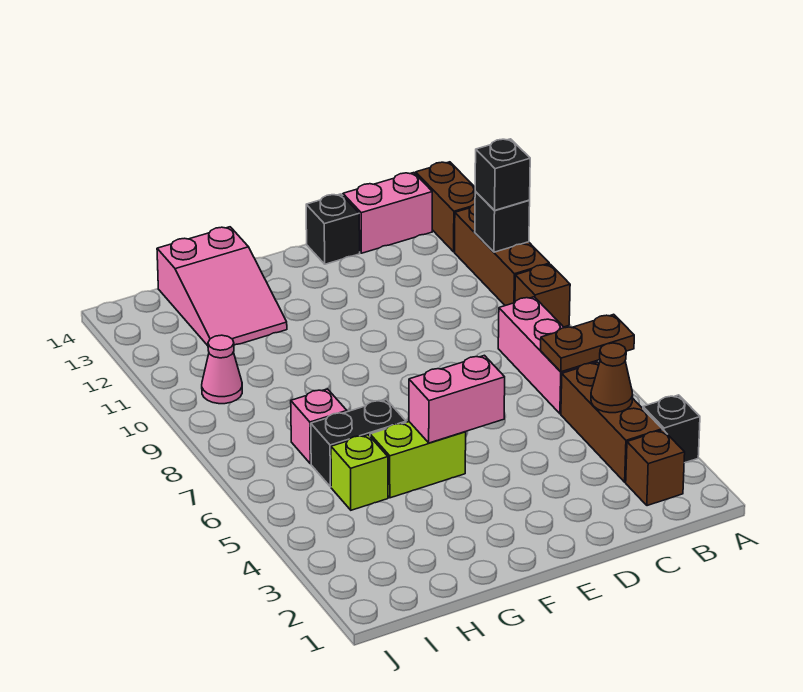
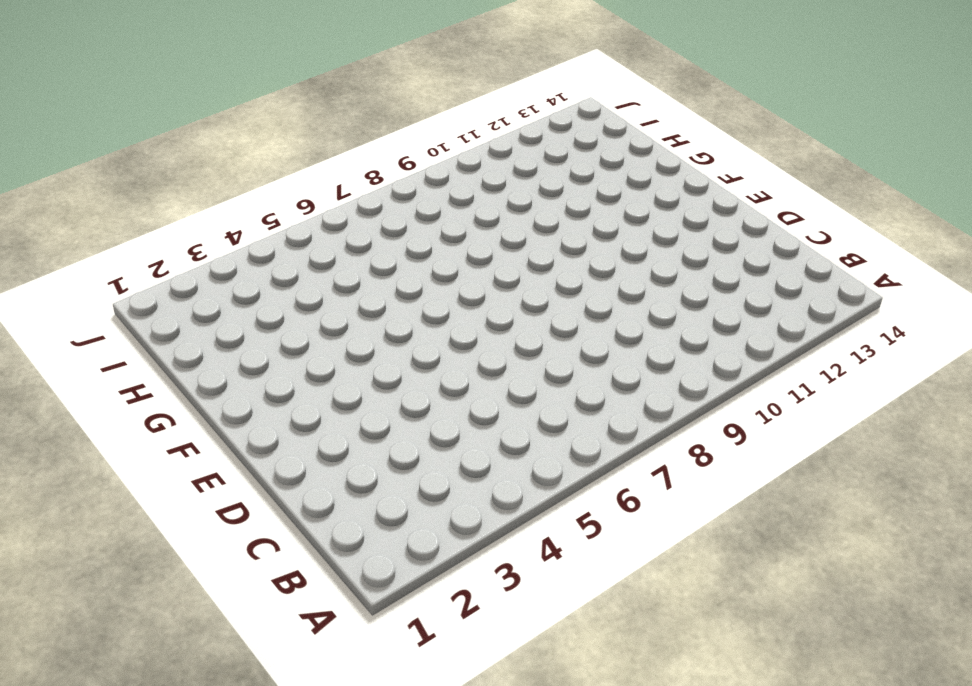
none -> black brick A3 level 1
none -> brown brick A9 level 1
none -> brown brick A10:A12 level 1

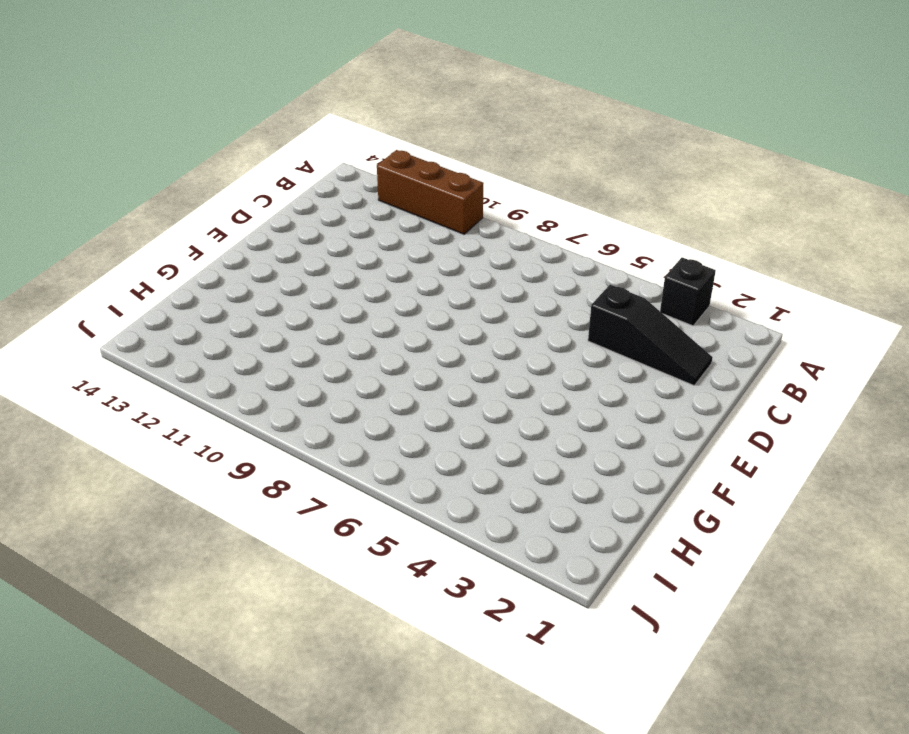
black slope C2:C4 level 1 top 4 -> none
none -> brown brick A9 level 1
none -> brown brick A13:A14 level 1
none -> brown brick B2 level 1

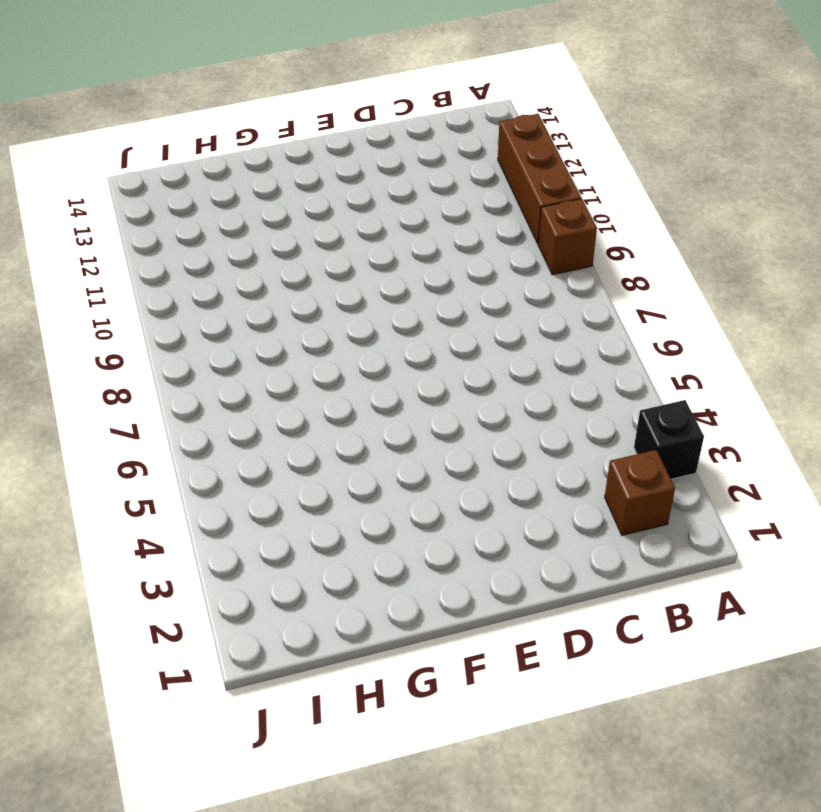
none -> brown brick A13:A14 level 1
none -> brown brick B3:B5 level 1
none -> pink brick B6:B8 level 1

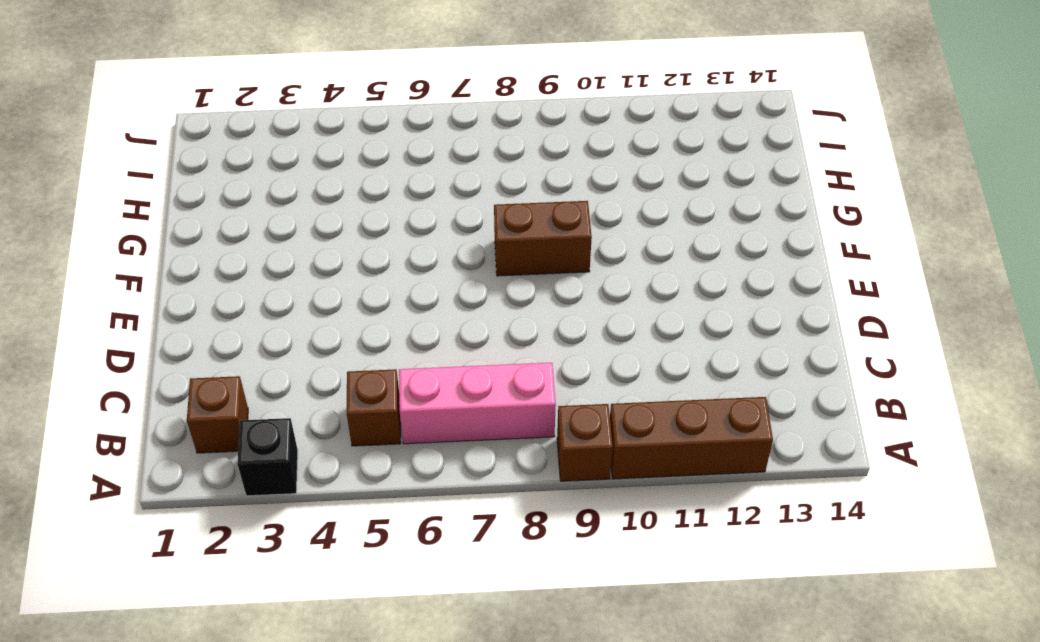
brown brick B5 level 1 -> brown brick B3:B5 level 1
brown brick F8:F9 level 1 -> brown brick A13:A14 level 1
none -> pink brick B14:C14 level 1
none -> black brick D14 level 1
none -> lime brick F5:G5 level 1

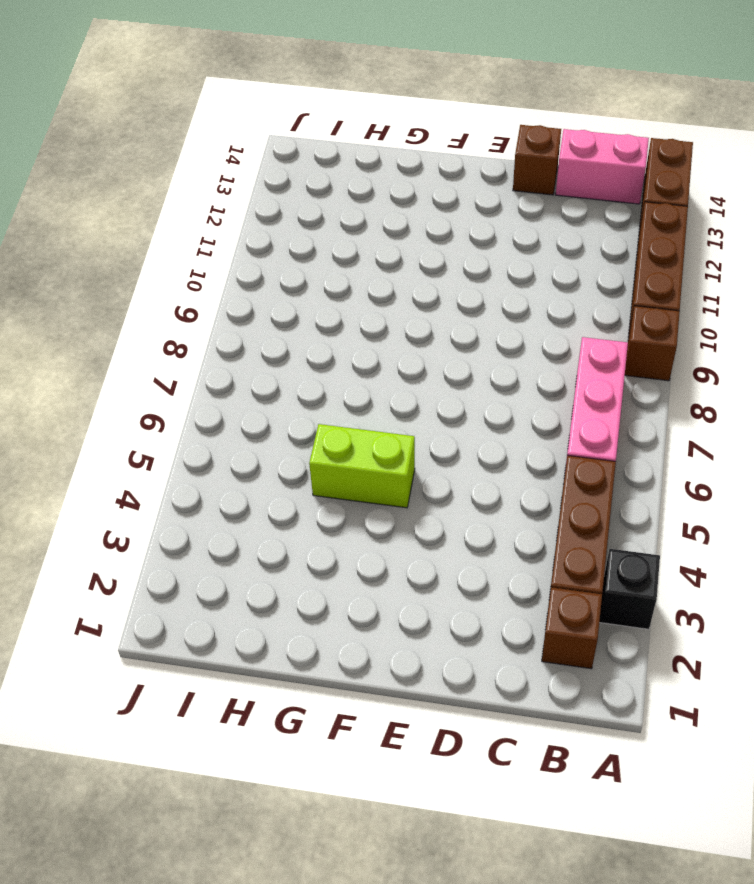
brown brick D14 level 1 -> black brick D14 level 1
none -> black brick G6:H6 level 1
none -> pink slope G12:H14 level 1 top 14
none -> lime brick H5 level 1

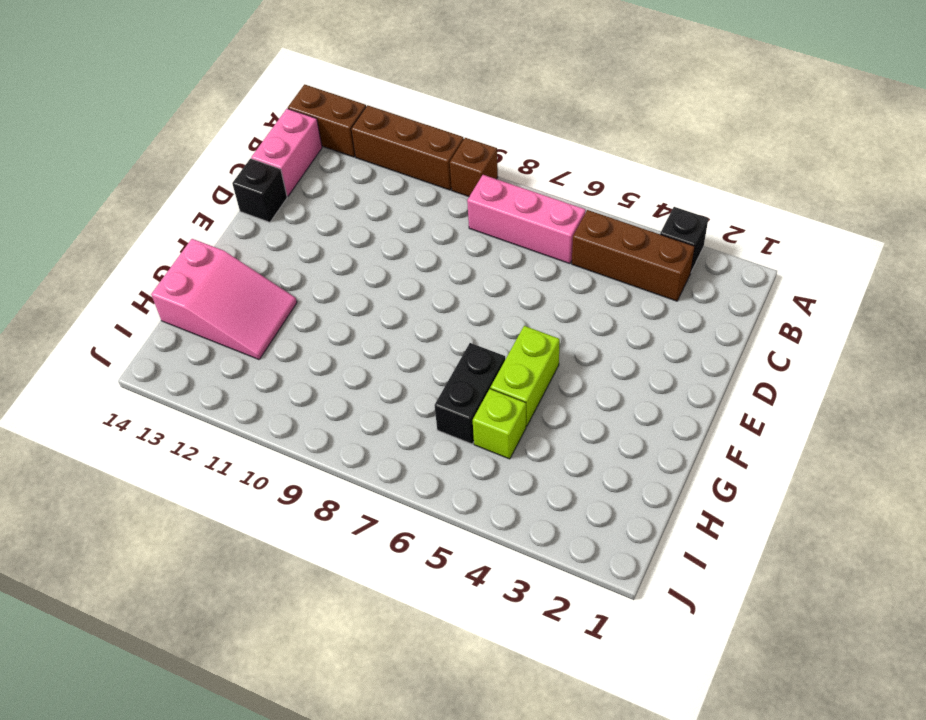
none -> brown brick B2 level 1
none -> pink brick H7 level 1
none -> pink cone I10 level 1

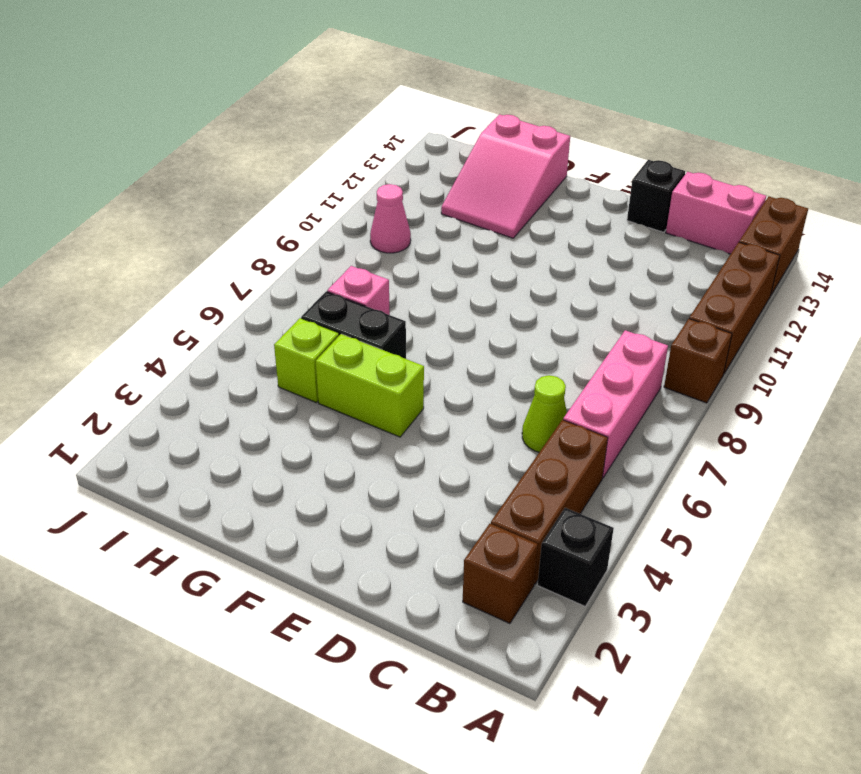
lime cone C6 level 1 -> none
none -> brown plate A6:B6 level 2
none -> black brick A11 level 2
none -> brown cone B4 level 2

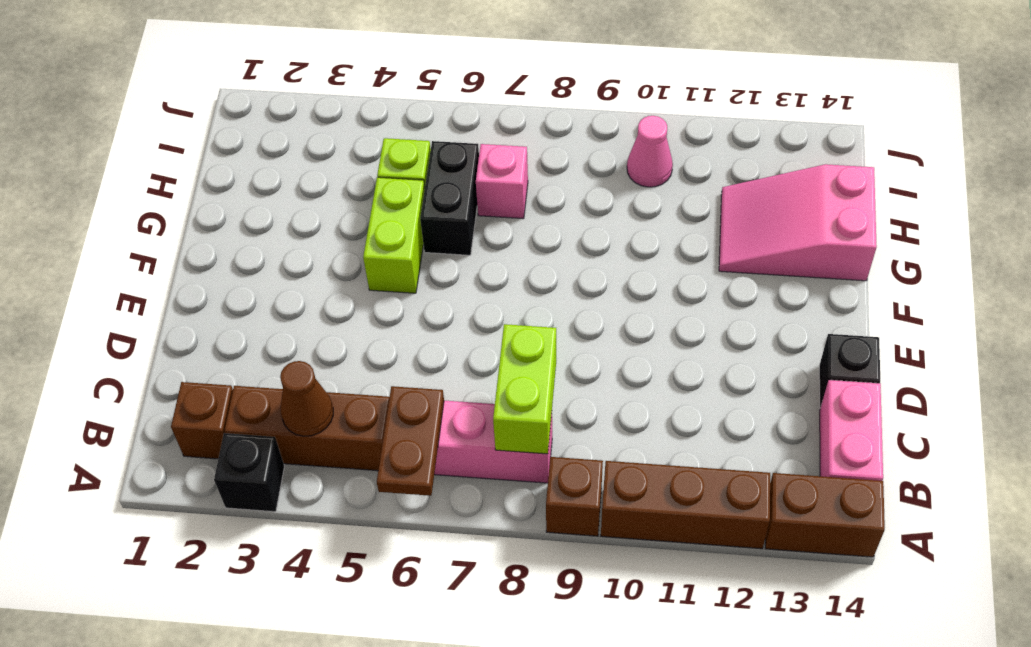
lime brick B8:C8 level 2 -> none
none -> black brick A11 level 2
none -> pink brick E5:F5 level 2
none -> black brick A11 level 3

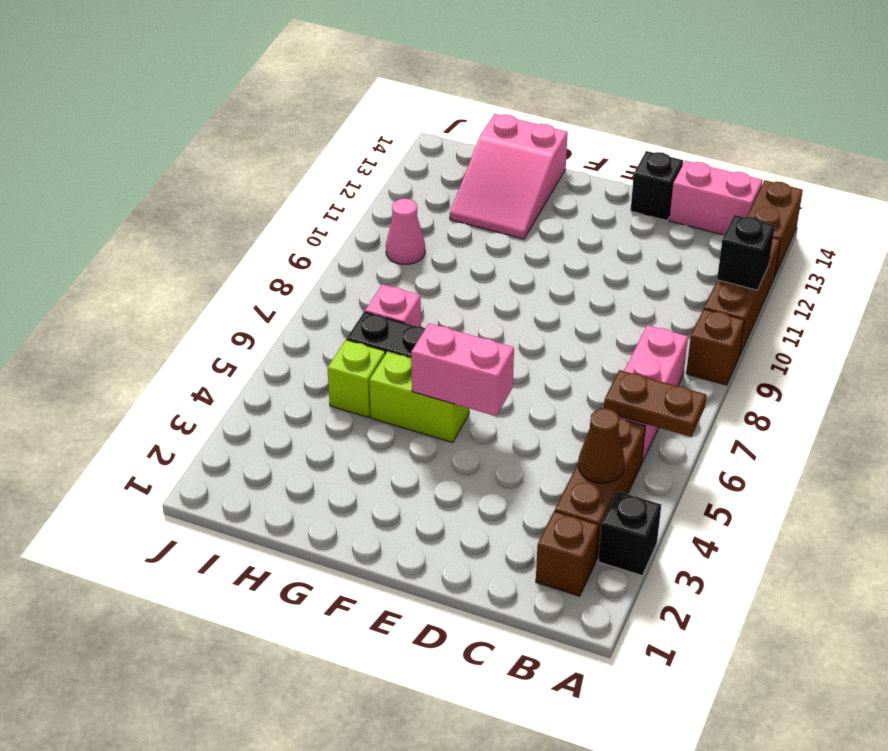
none -> black brick A11 level 3

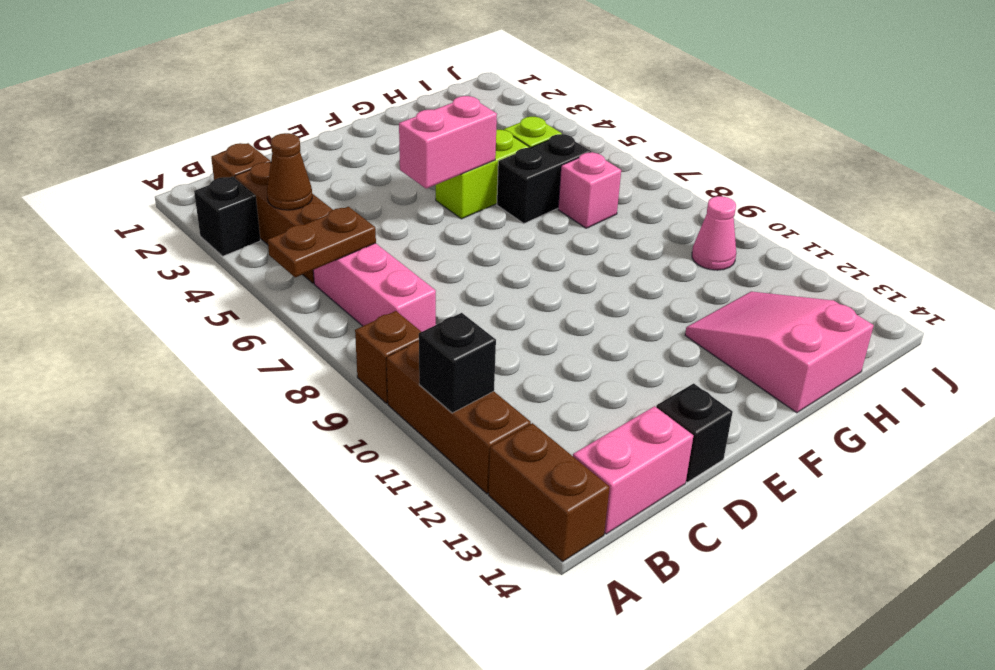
none -> black brick A11 level 3

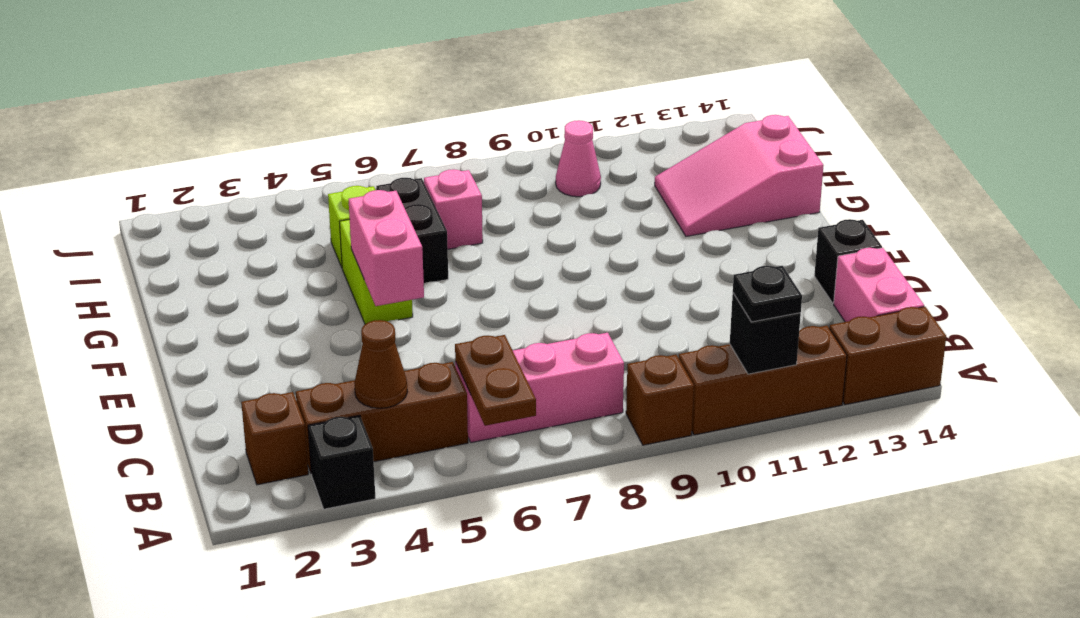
black plate A11 level 3 -> black brick A11 level 3

